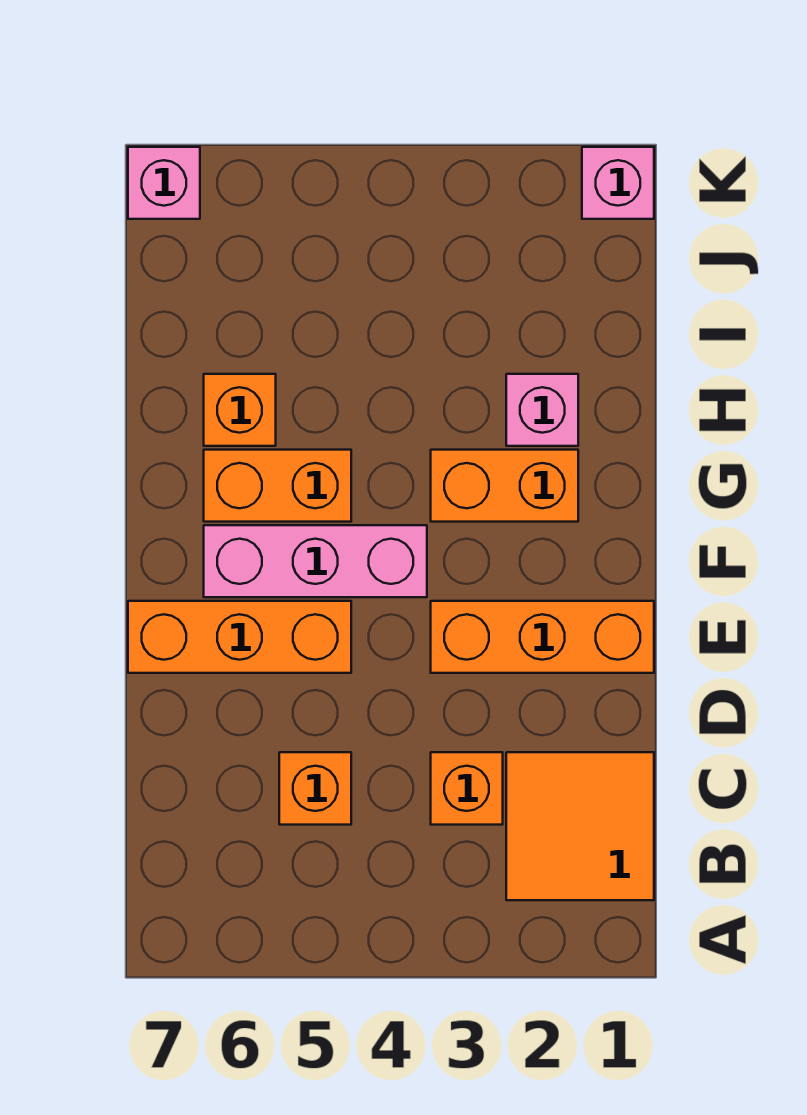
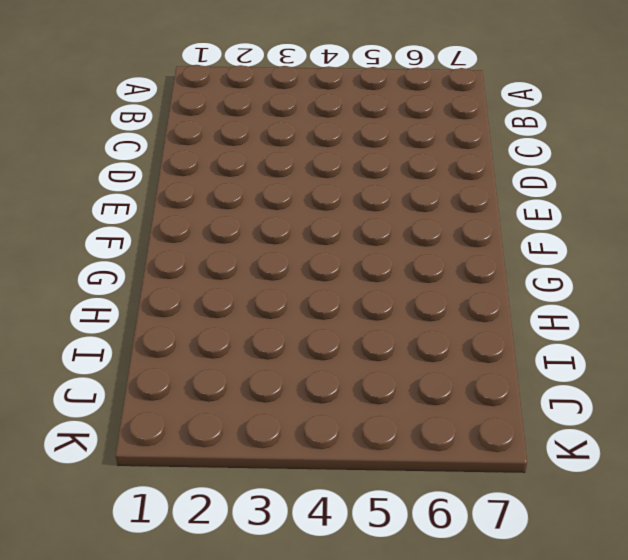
none -> orange tile B1:C2 level 1
none -> orange brick C3 level 1
none -> orange brick C5 level 1

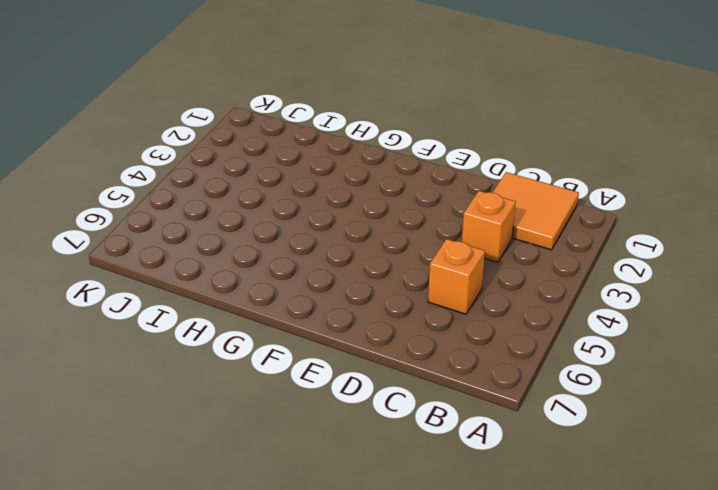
none -> orange brick E1:E3 level 1
none -> orange brick E5:E7 level 1
none -> pink brick F4:F6 level 1

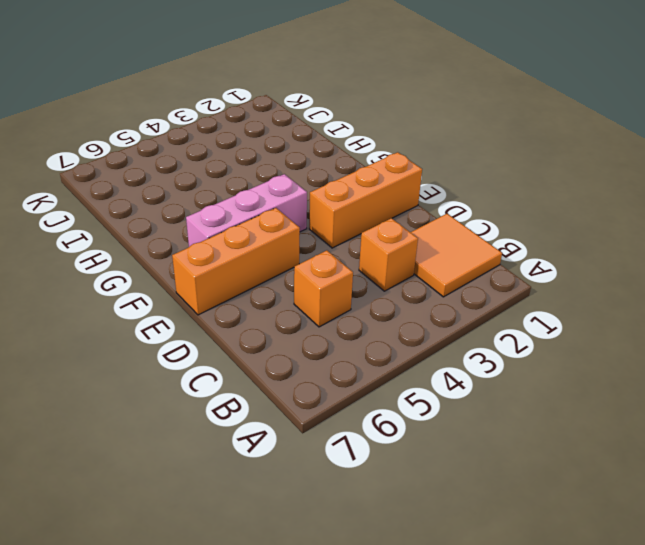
none -> orange brick G2:G3 level 1
none -> orange brick G5:G6 level 1
none -> pink brick H2 level 1

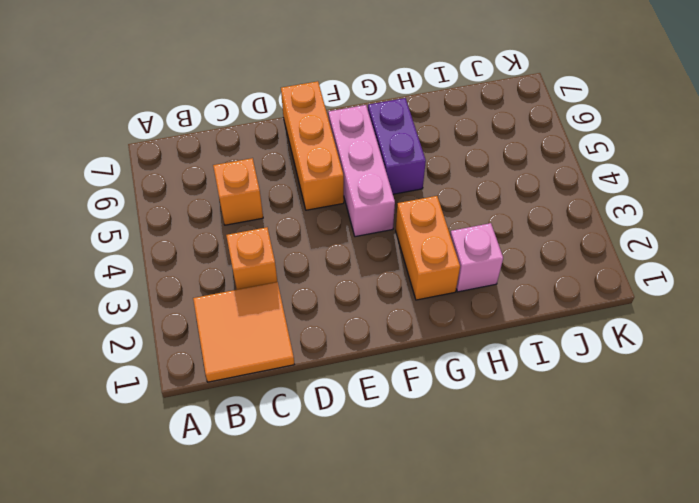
purple brick G5:G6 level 1 -> orange brick G5:G6 level 1
none -> orange brick E1:E3 level 1
none -> orange brick H6 level 1
none -> pink brick K1 level 1

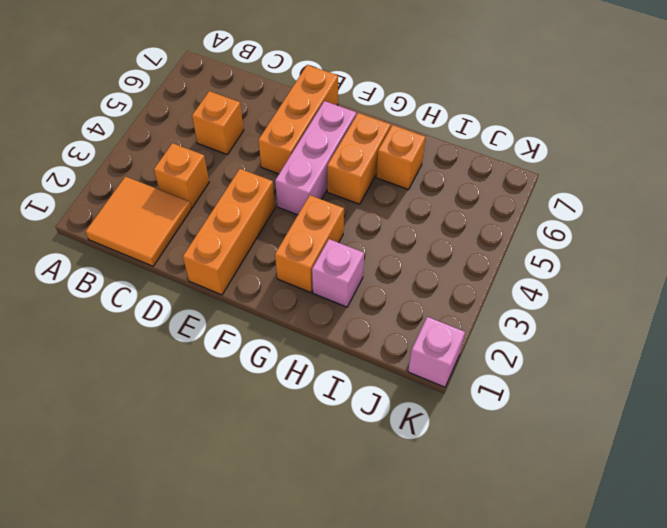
none -> pink brick K7 level 1

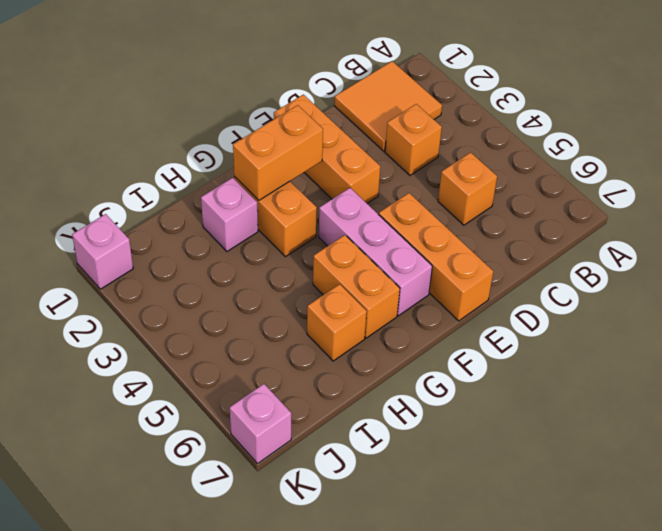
orange brick F2:G2 level 2 -> none

